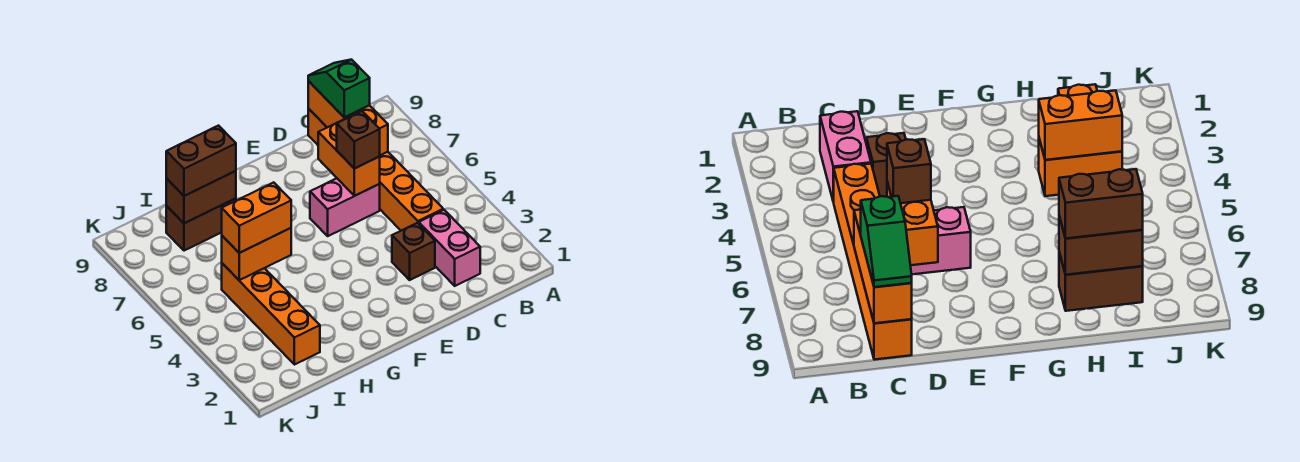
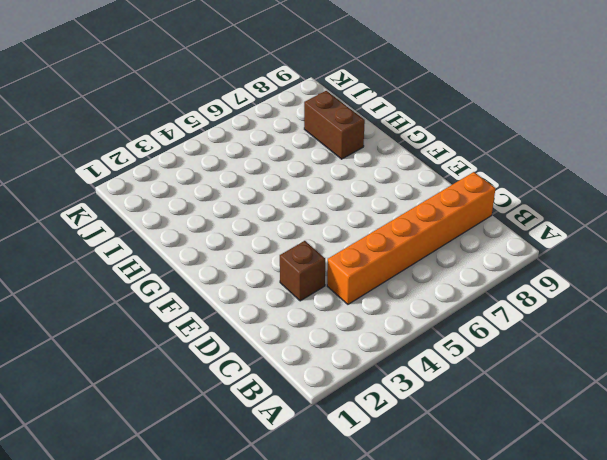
none -> pink brick C2:C3 level 1
none -> pink brick D6:E6 level 1
none -> orange brick I2:I5 level 1

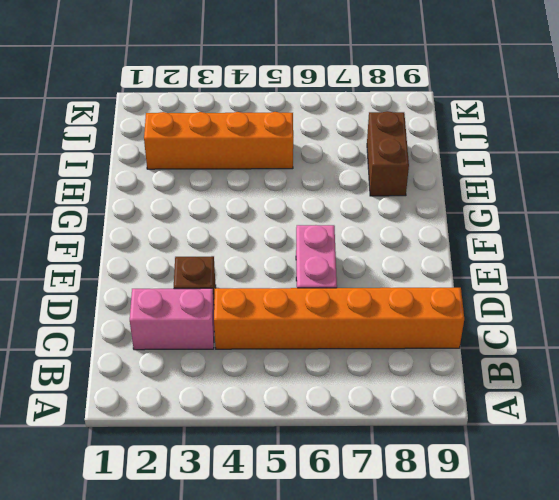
none -> orange brick C7:C9 level 2
none -> orange brick D6:D7 level 2
none -> orange brick H5:I5 level 2

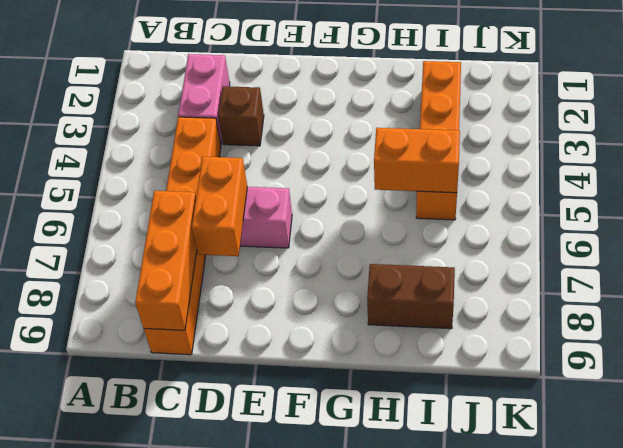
none -> brown brick H8:I8 level 2
none -> green slope C8:C9 level 3 top 8
none -> brown brick D6 level 3

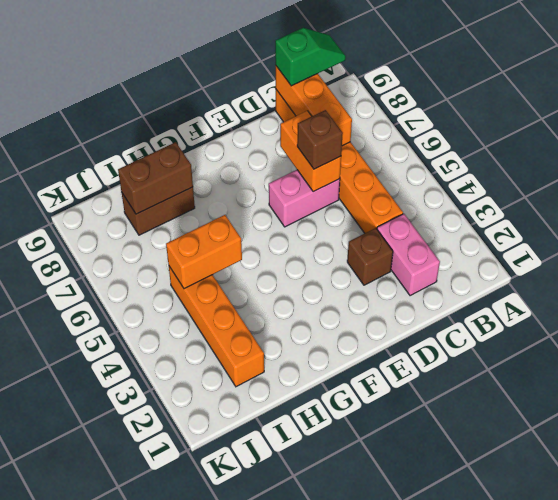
green slope B9:C9 level 3 top C -> green slope C8:C9 level 3 top 8
none -> orange brick H5:I5 level 3
none -> brown brick H8:I8 level 3

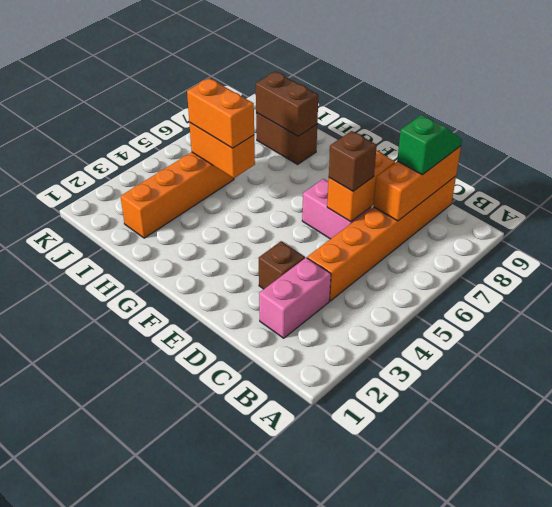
none -> brown brick H8:I8 level 3

